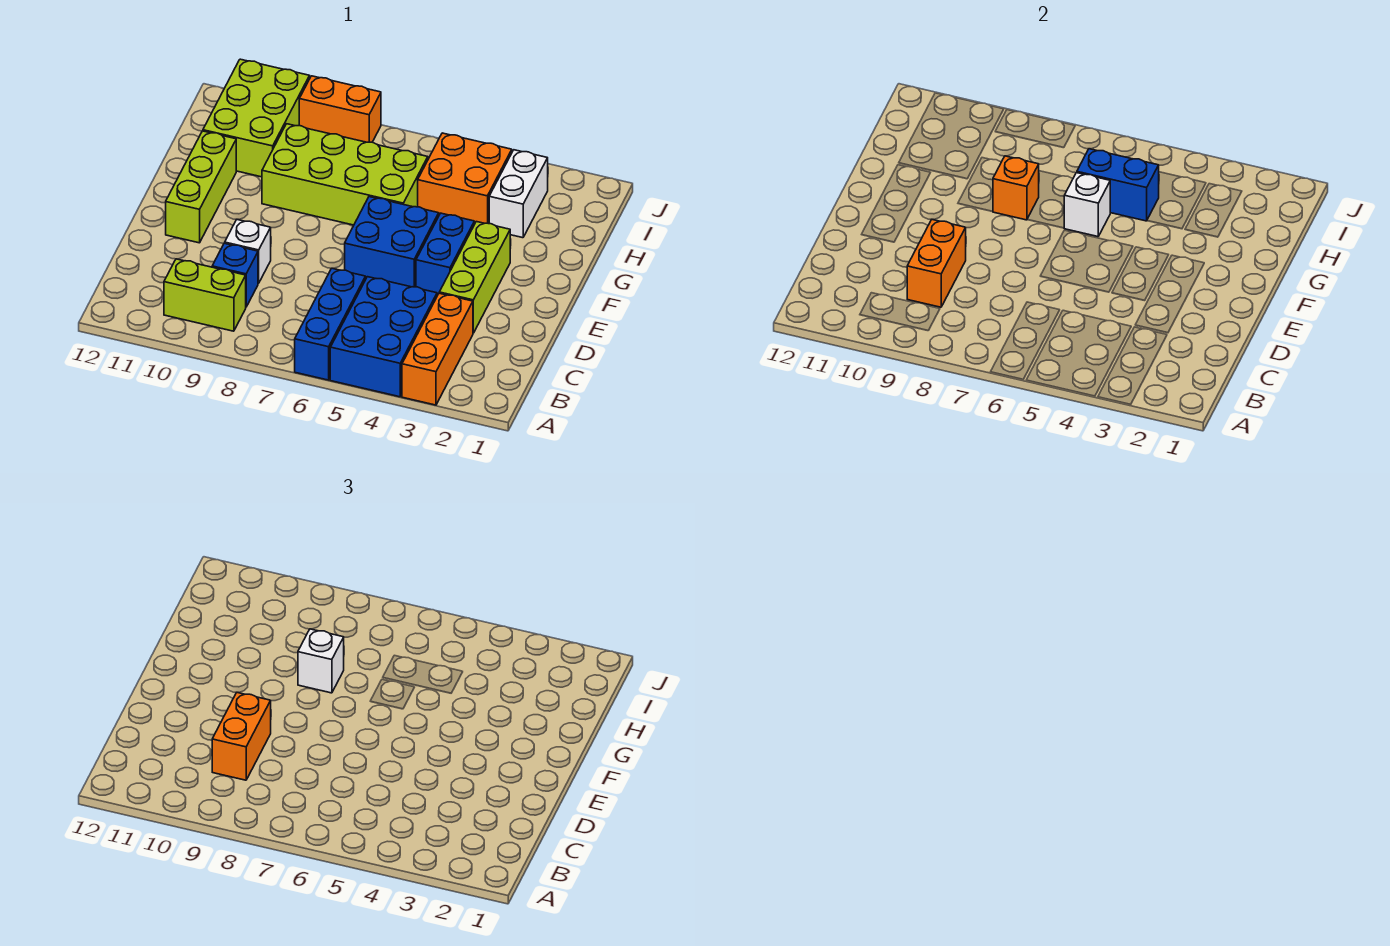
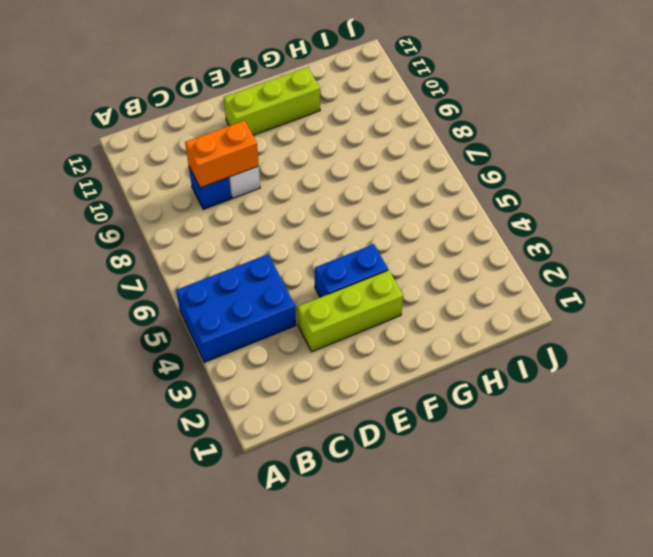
none -> orange brick A3:C3 level 1
none -> blue brick A6:C6 level 1
none -> lime brick B9:B10 level 1

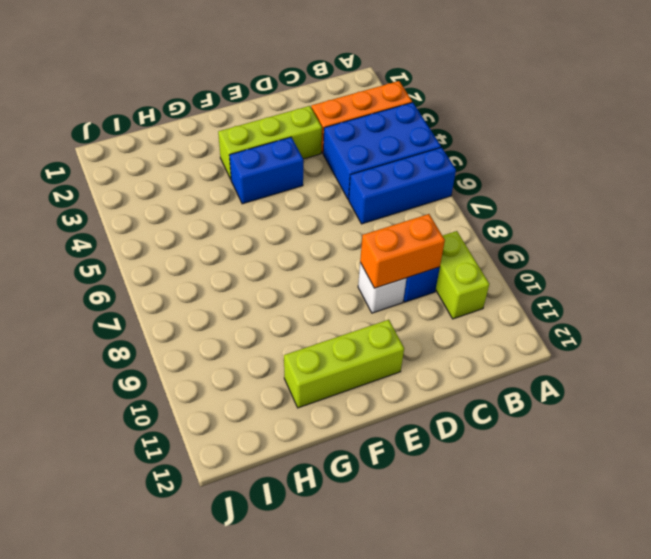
none -> blue brick E5:F6 level 1
none -> lime brick G6:H9 level 1
none -> white brick H3:I3 level 1

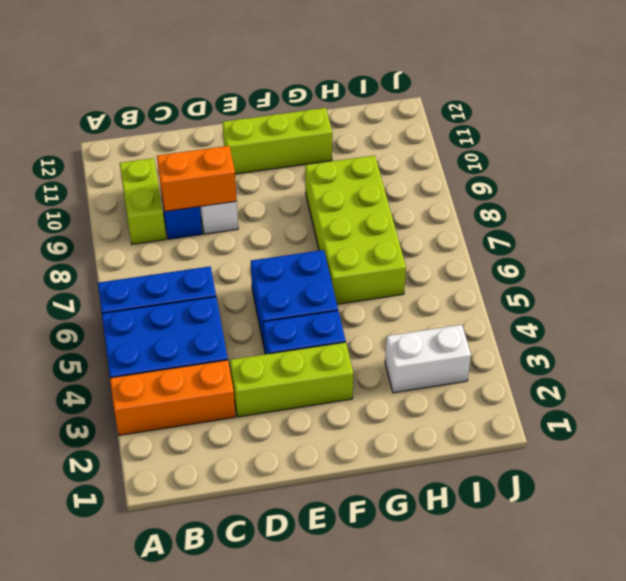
none -> orange brick H4:I5 level 1
none -> lime brick H10:J11 level 1
none -> orange brick J8:J9 level 1

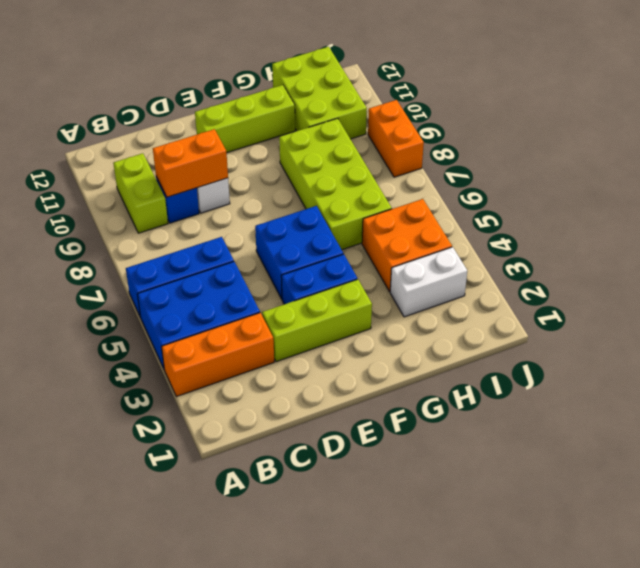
lime brick H10:I12 level 1 -> lime brick H10:J11 level 1
none -> white brick G6 level 2
none -> orange brick G8 level 2
none -> blue brick H5:H6 level 2

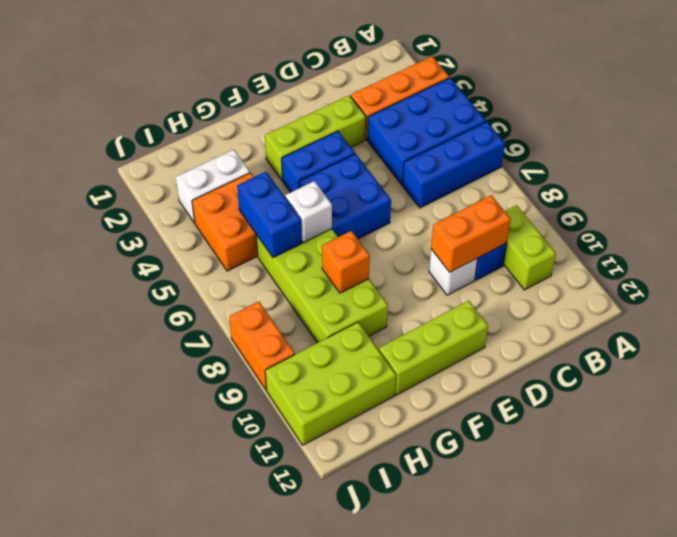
none -> orange brick C9:D9 level 3
none -> white brick G8 level 3

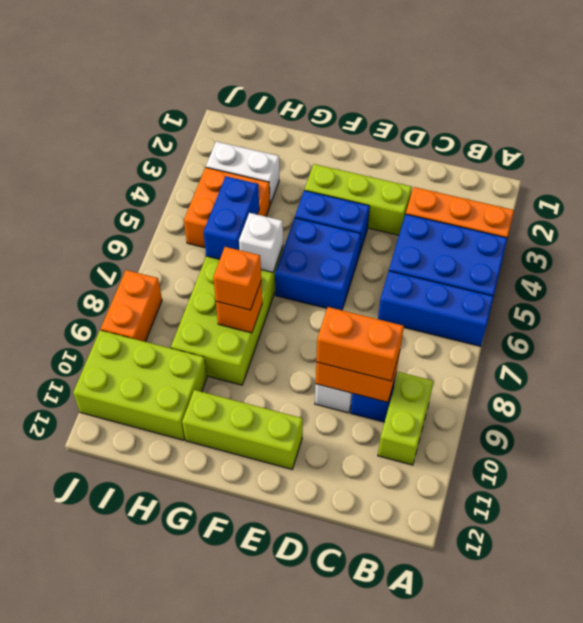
orange brick G8 level 3 -> white brick G8 level 3

